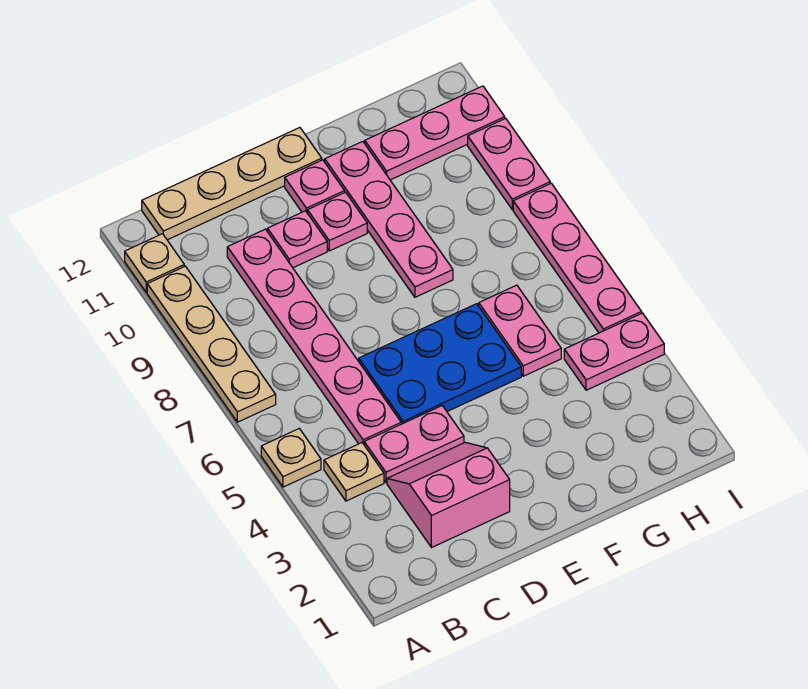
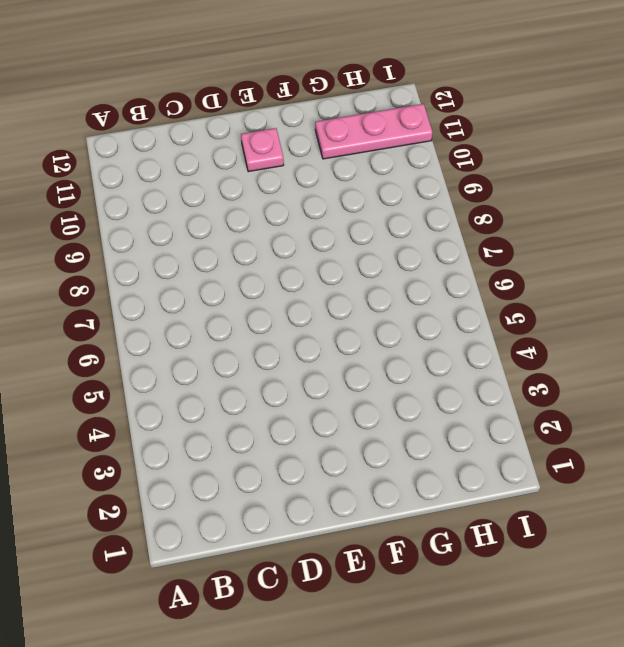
none -> tan plate A5 level 1
none -> tan plate A7:A10 level 1
none -> tan plate A11 level 1

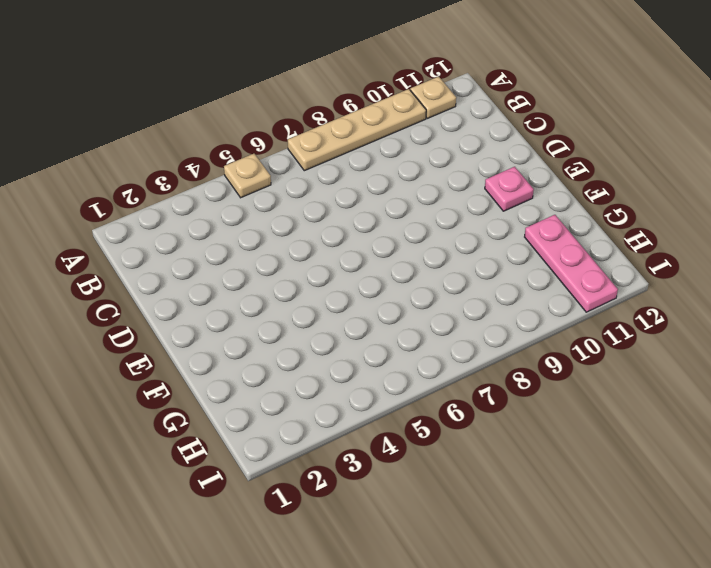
none -> tan plate B4 level 1
none -> tan plate B12:E12 level 1
none -> pink slope C2:D3 level 1 top 2

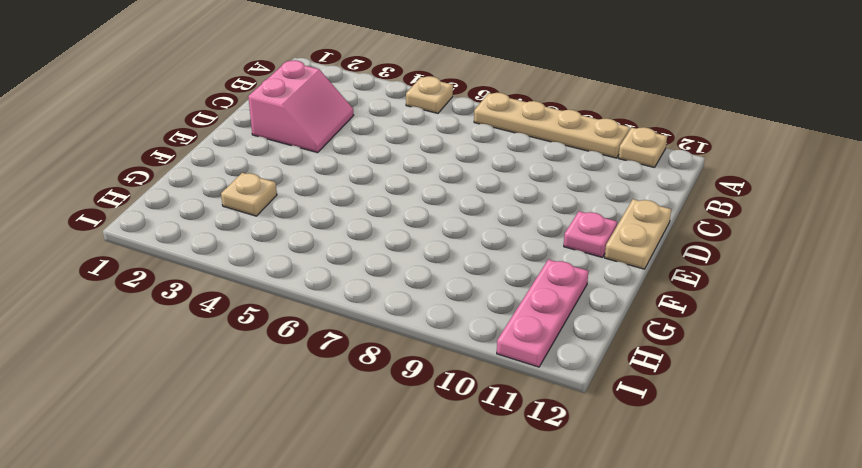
tan plate D12:E12 level 1 -> tan plate B12:E12 level 1
tan plate G3 level 1 -> tan plate B4 level 1
none -> pink plate C4:D4 level 1
none -> pink plate C5:C10 level 1
none -> blue plate D5:F6 level 1

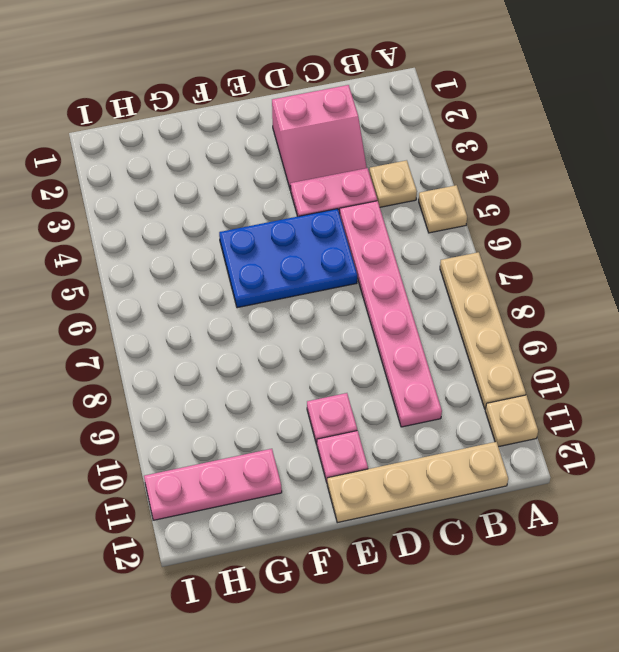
none -> pink plate D10 level 1
none -> pink plate F8:F11 level 1
none -> pink plate G5:G6 level 1

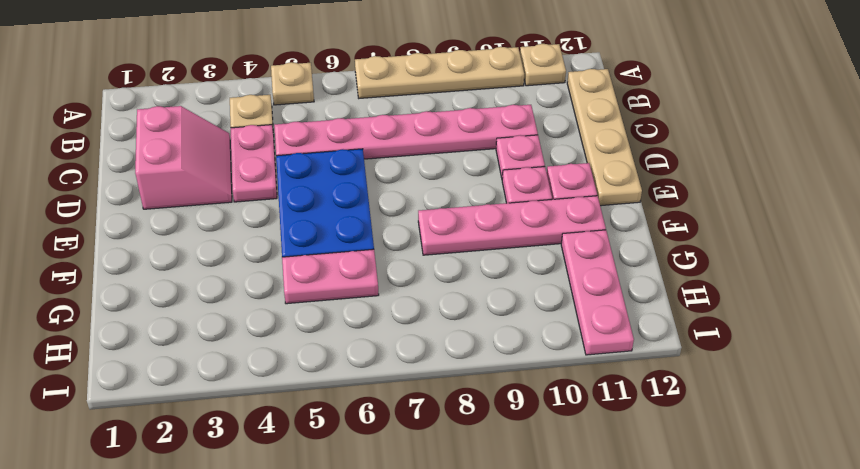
none -> pink plate H4:I4 level 1
none -> pink plate I5:I8 level 1
none -> pink plate I9:I10 level 1

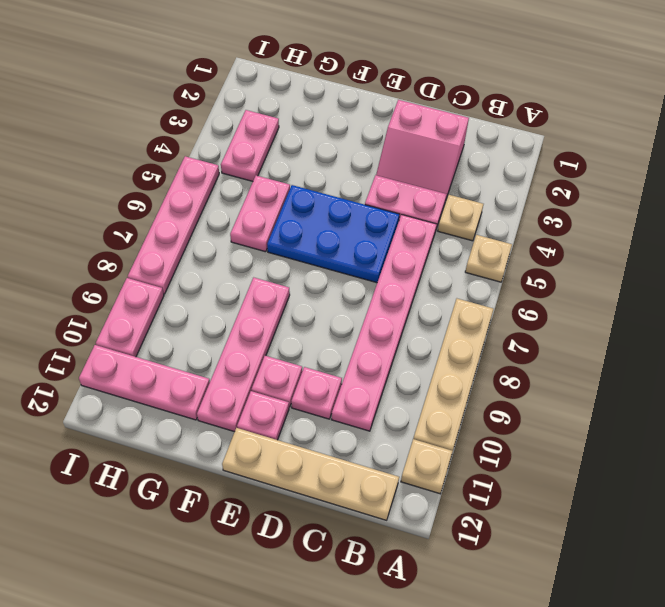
pink plate H3:H4 level 1 -> pink plate H4:I4 level 1

